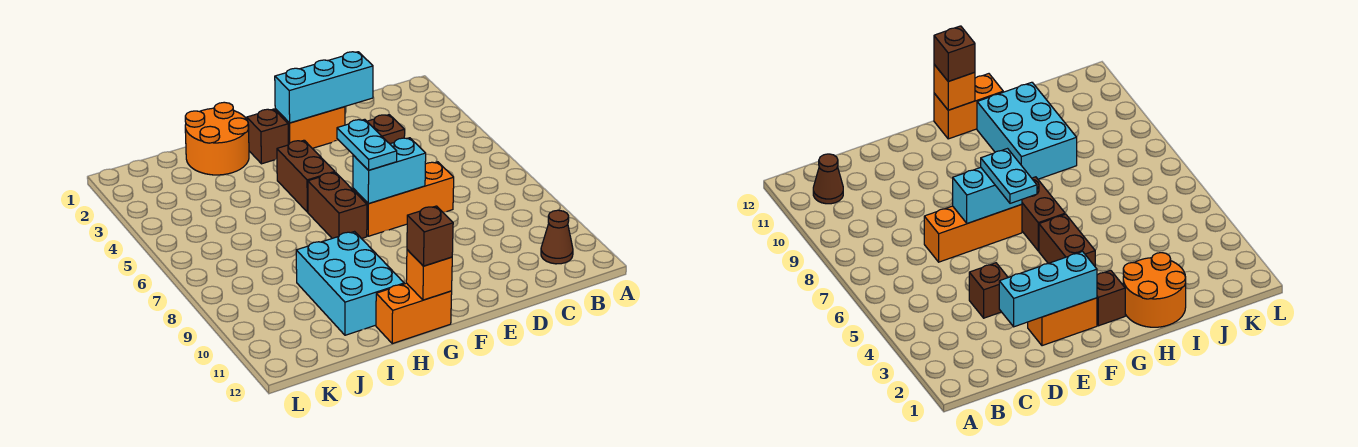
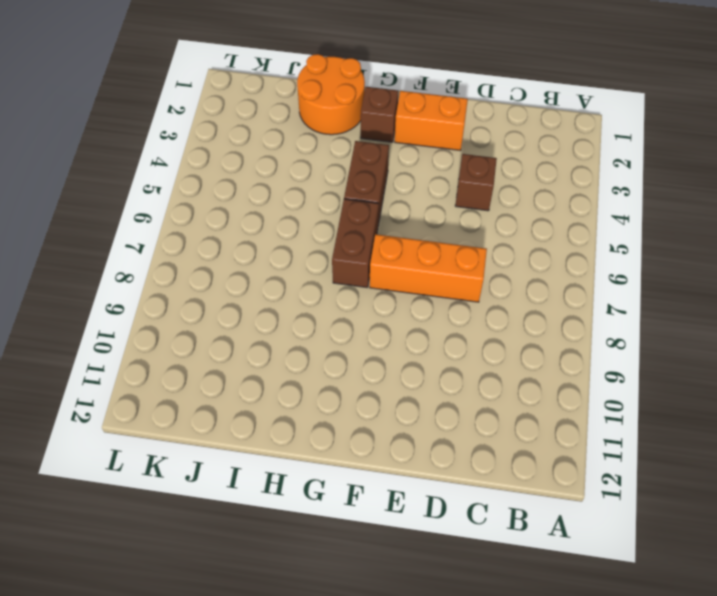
none -> brown cone B11 level 1
none -> orange brick G12:H12 level 1
none -> cyan brick H9:I11 level 1

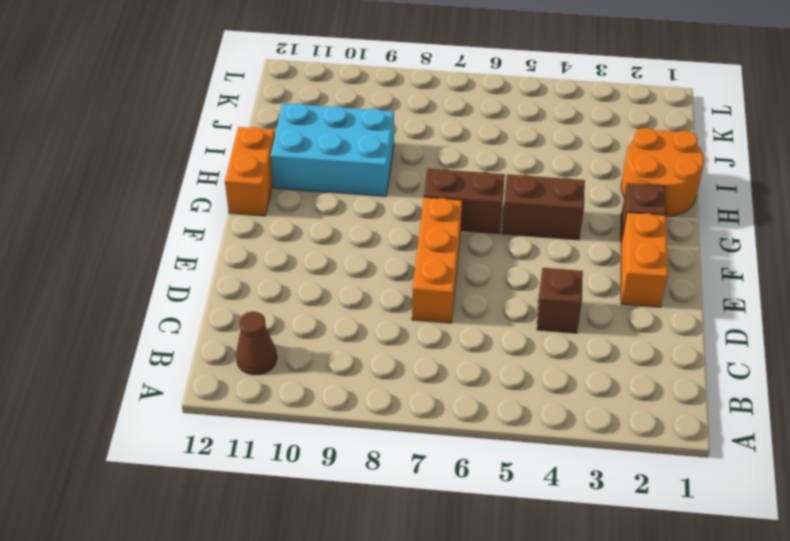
none -> cyan brick D2:F2 level 2
none -> cyan brick E7:F7 level 2
none -> orange brick G12 level 2

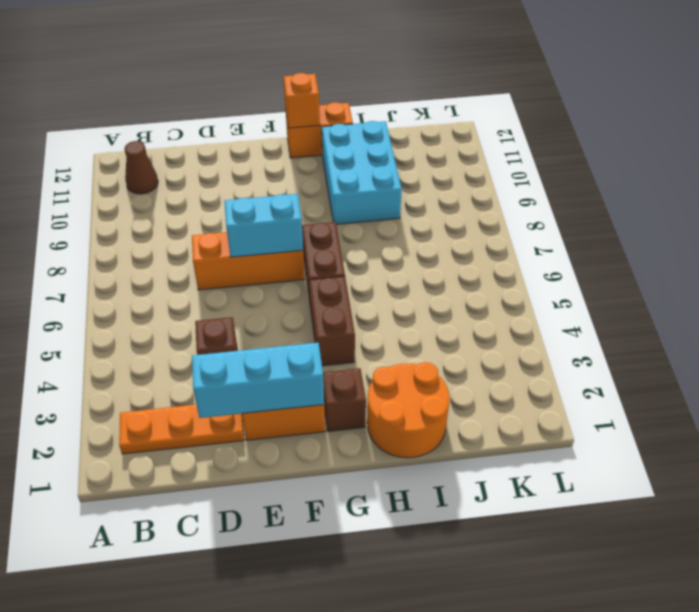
orange plate B2:D2 level 1 -> none
none -> cyan plate F6:F7 level 3
none -> brown brick G12 level 3

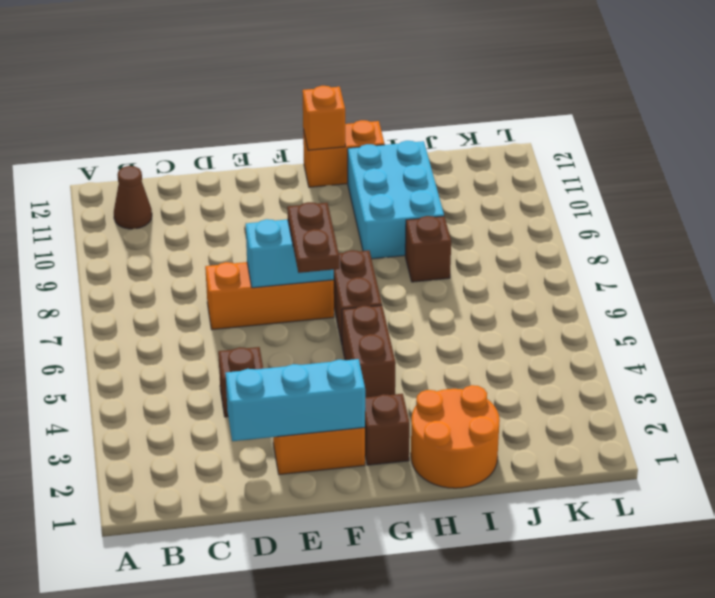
brown plate F6:F7 level 3 -> cyan plate F6:F7 level 3
brown brick I8 level 1 -> brown brick G12 level 3

